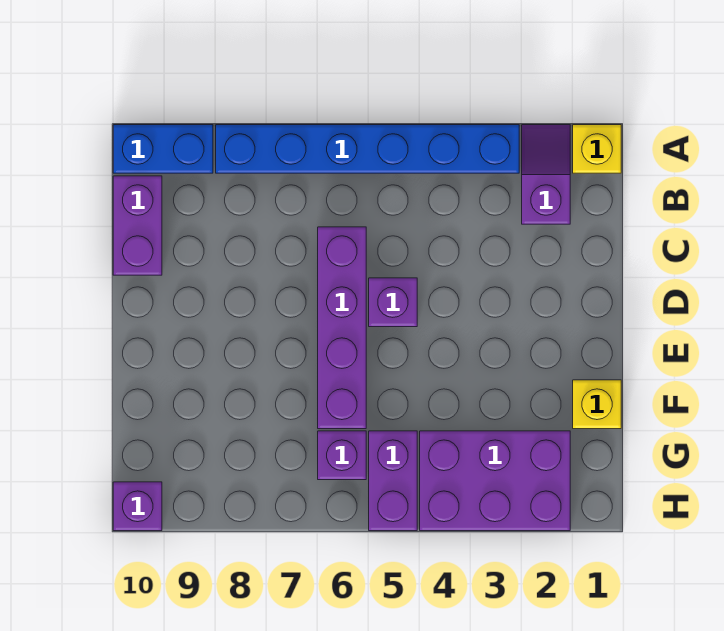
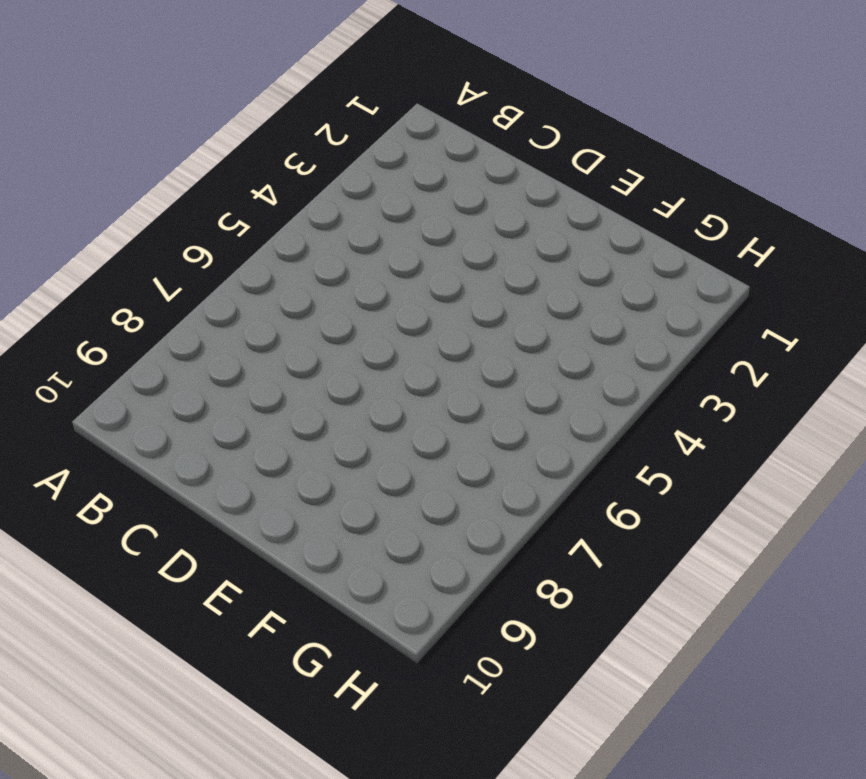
none -> yellow brick A1 level 1
none -> purple slope A2:B2 level 1 top B
none -> blue brick A3:A8 level 1

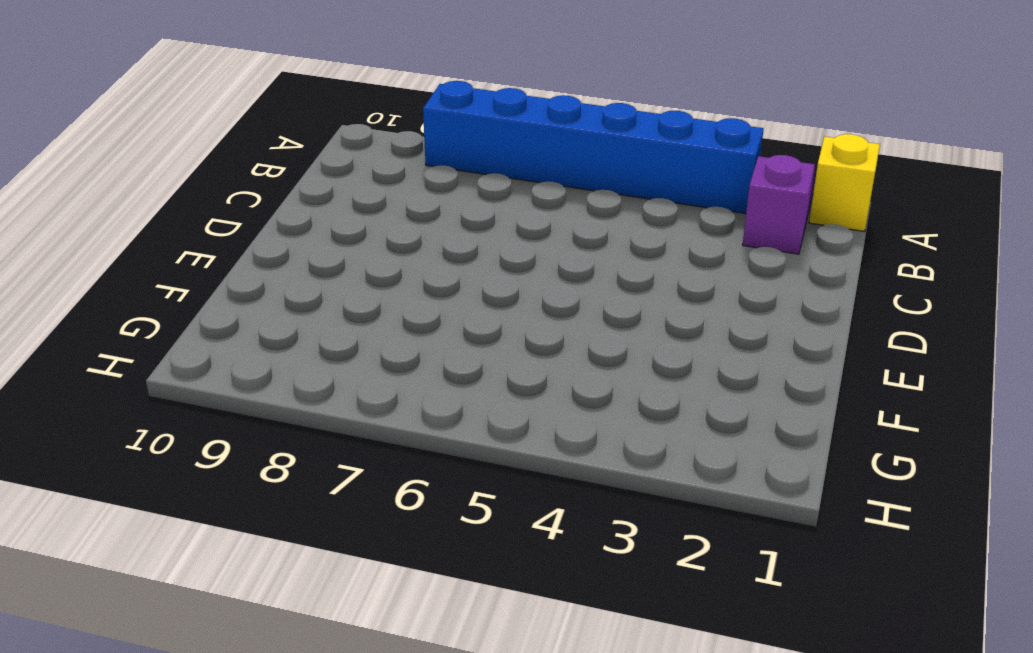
none -> blue brick A9:A10 level 1
none -> purple brick B10:C10 level 1
none -> purple brick C6:F6 level 1

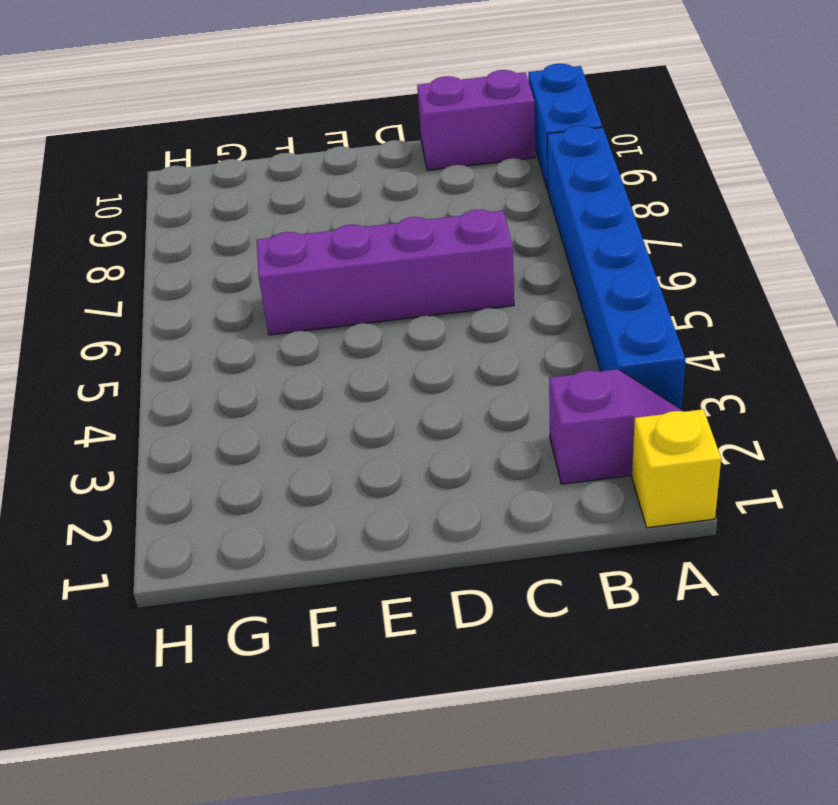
none -> purple brick D5 level 1
none -> yellow brick F1 level 1
none -> purple brick G2:H4 level 1

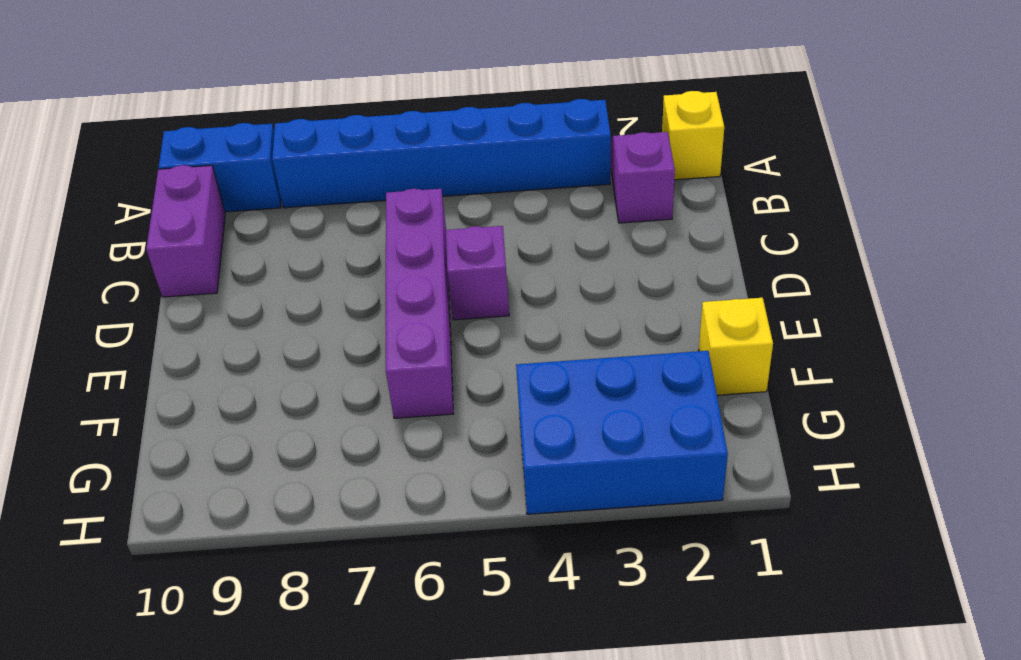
blue brick G2:H4 level 1 -> purple brick G2:H4 level 1
none -> purple brick G5:H5 level 1
none -> purple brick G6 level 1
none -> purple brick H10 level 1

